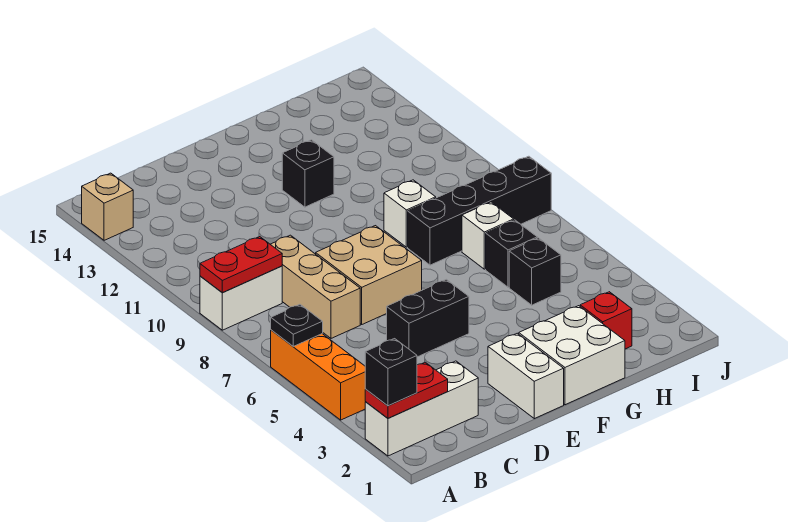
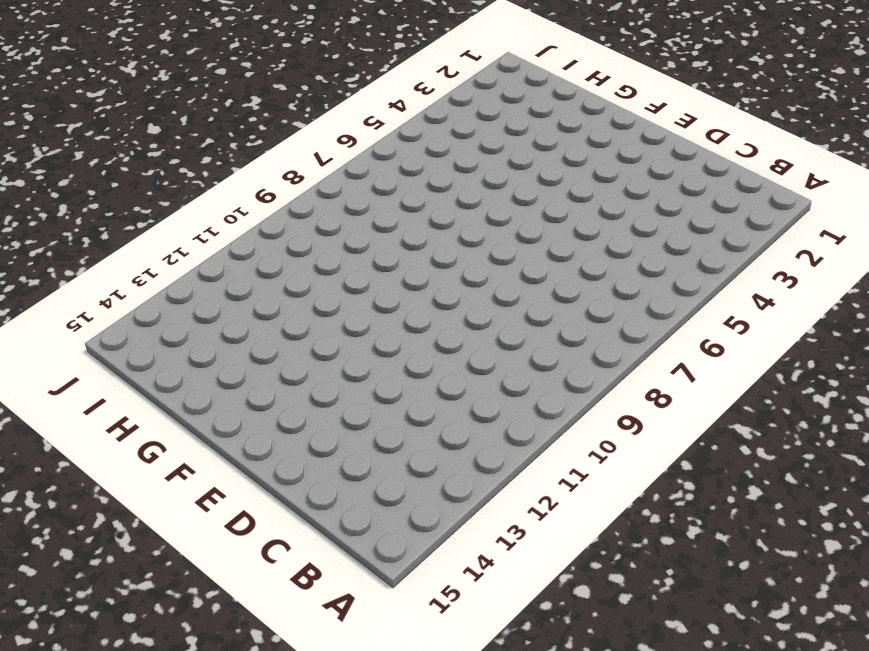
none -> white brick A2:C2 level 1
none -> orange brick A4:A6 level 1
none -> white brick A9:B9 level 1

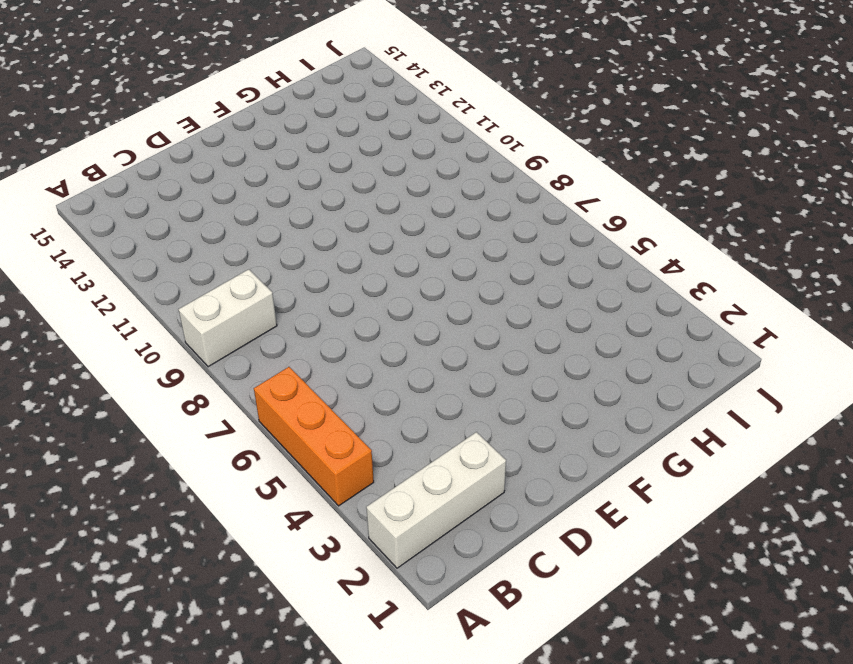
none -> tan brick A14 level 1
none -> tan brick C7:C9 level 1
none -> black brick D5:E5 level 1

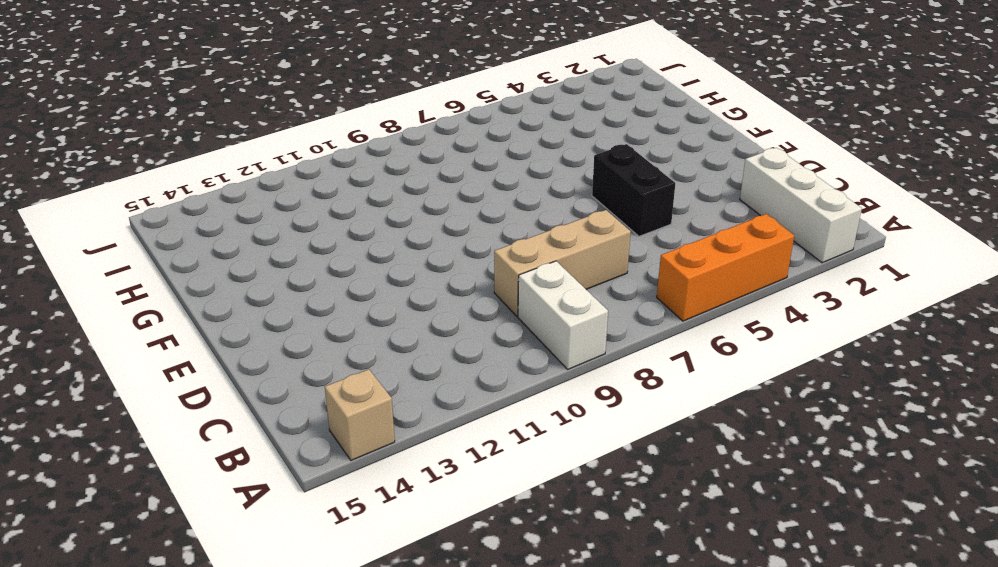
none -> tan brick D7:E8 level 1
none -> white brick E1:E2 level 1
none -> white brick F1:G2 level 1

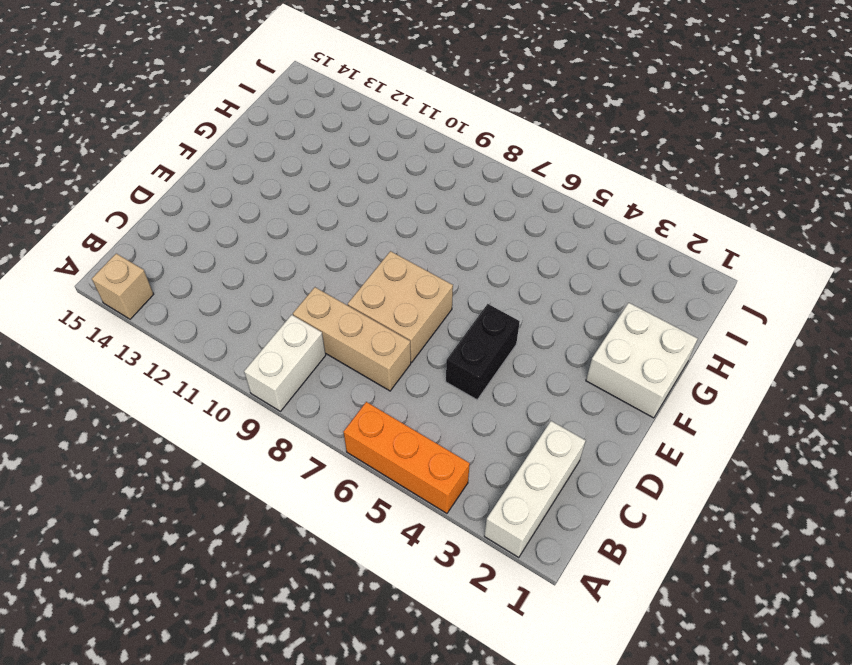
none -> white brick E1:E2 level 1
none -> black brick F12 level 1
none -> black brick G8:J8 level 1

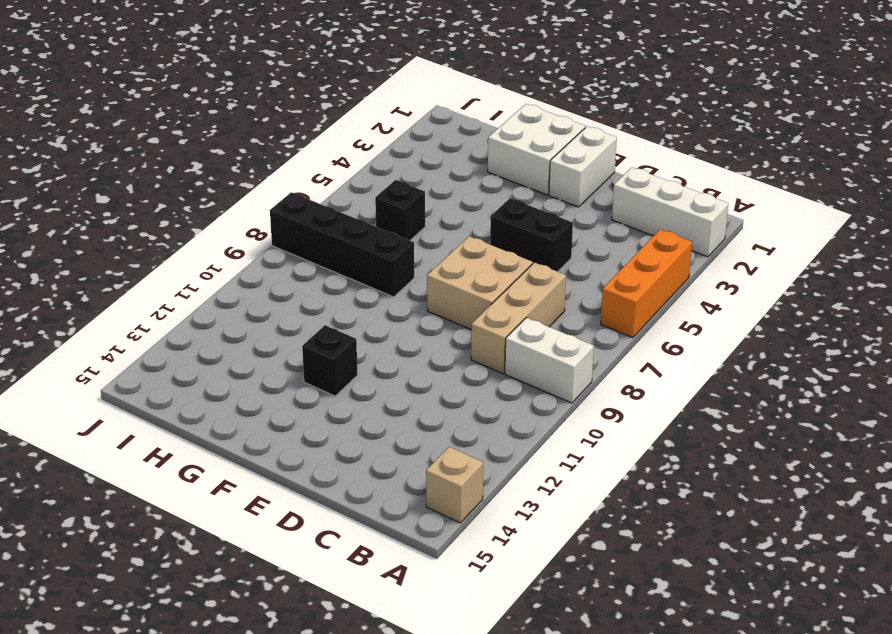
none -> white brick G9 level 1
none -> red brick H2 level 1
none -> black brick H5 level 1

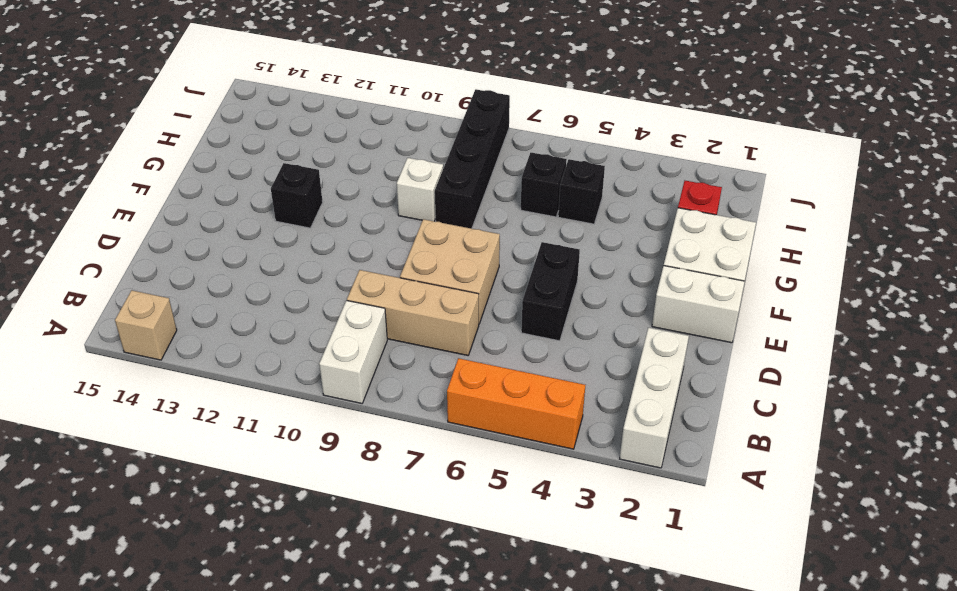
none -> white brick H7 level 1
none -> red plate A2:B2 level 2
none -> black plate A6 level 2

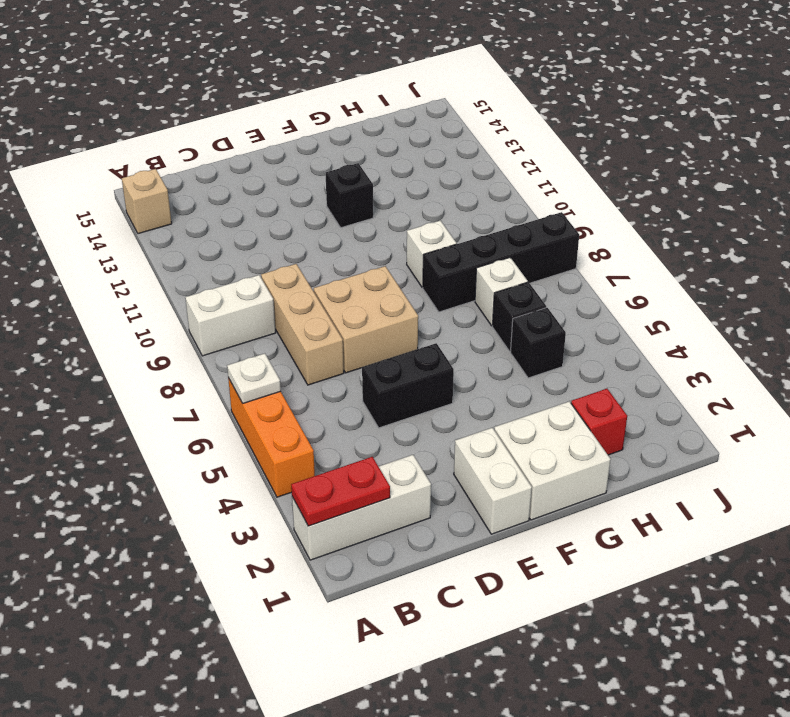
white plate A6 level 2 -> black plate A6 level 2
none -> red plate A9:B9 level 2
none -> black brick A2 level 3

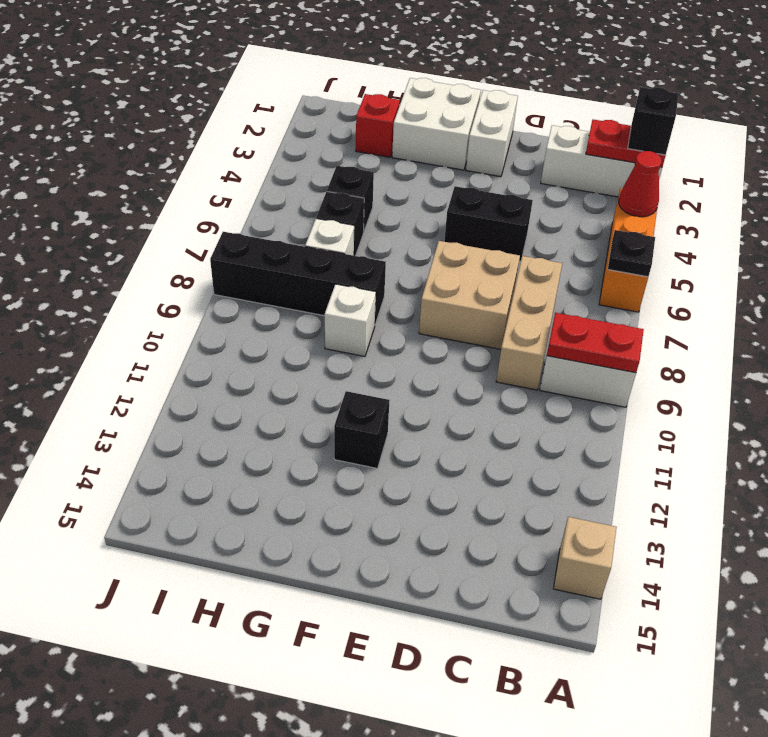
red cone A4 level 2 -> none

